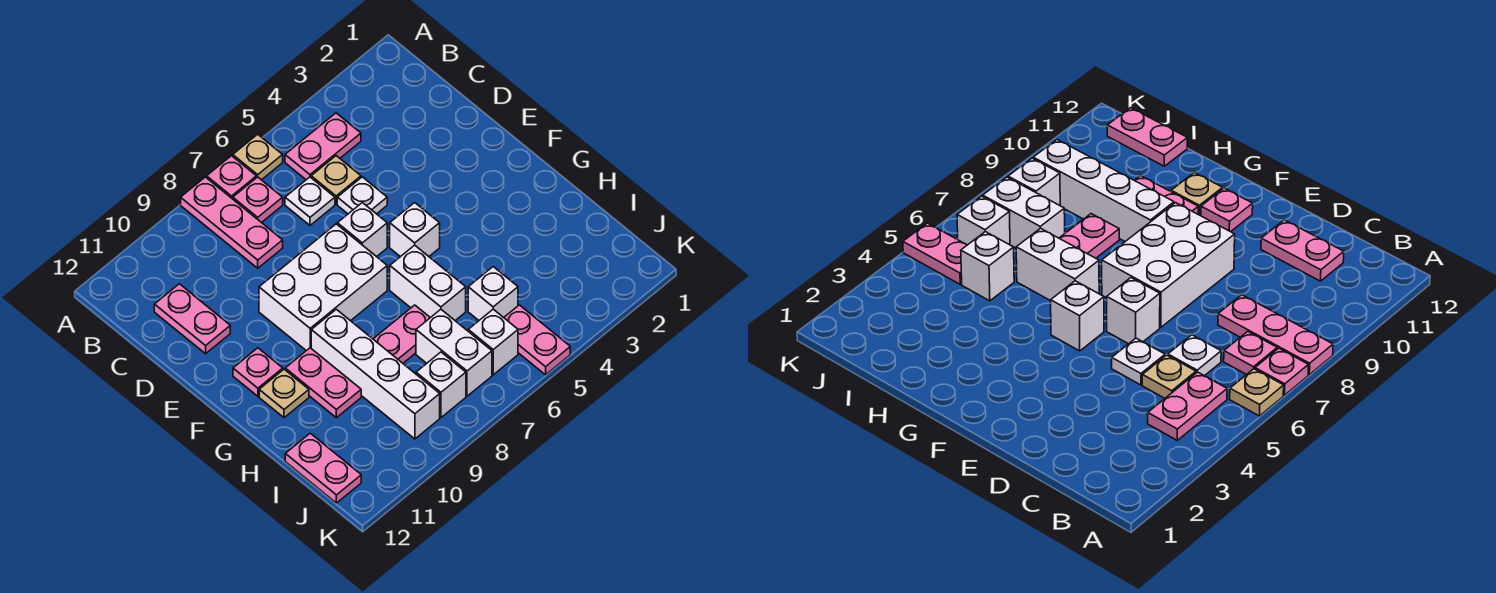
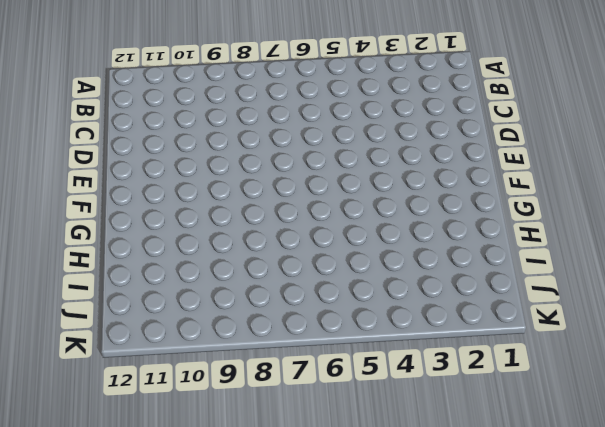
none -> tan plate A6 level 1
none -> pink plate A7 level 1
none -> pink plate A8:C8 level 1

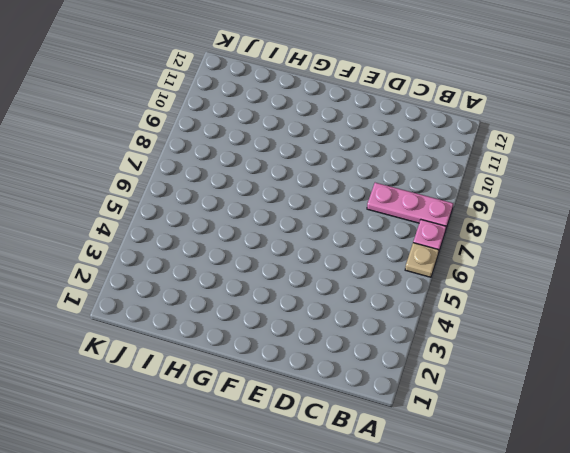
none -> pink plate B4:B5 level 1
none -> pink plate B7 level 1
none -> tan plate C5 level 1

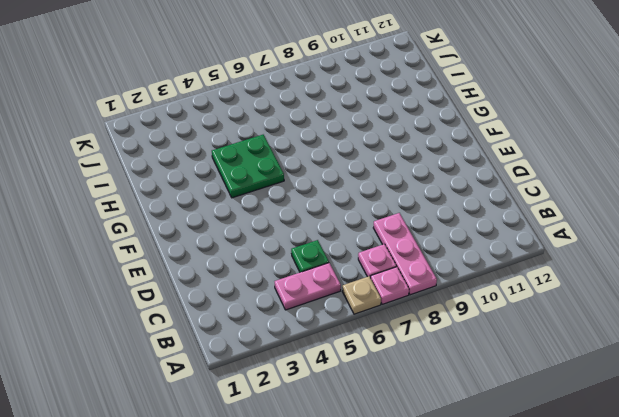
green plate C5 level 1 -> tan plate C5 level 1
green plate G4:H5 level 1 -> none
none -> white plate C6 level 1
none -> pink plate C11:D11 level 1
none -> white plate D5 level 1

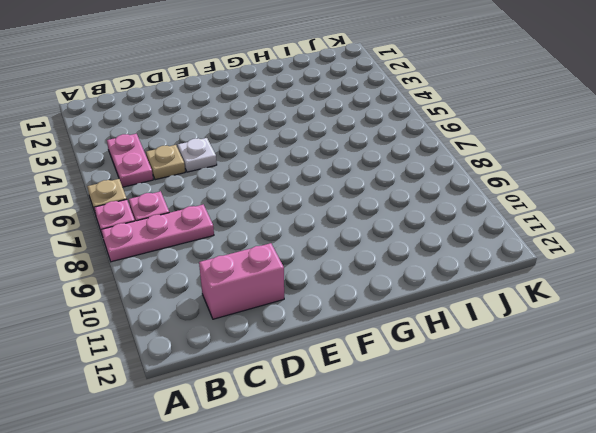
pink brick C11:D11 level 1 -> pink plate C11:D11 level 1
none -> white plate C6 level 1
none -> white brick E6 level 1
none -> white brick E7:F9 level 1

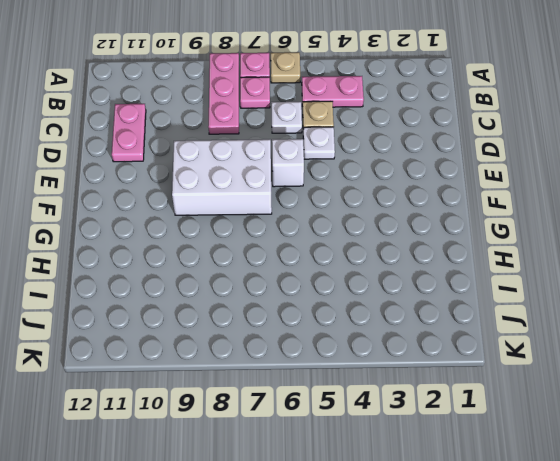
none -> white brick F5 level 1
none -> pink plate F11 level 1
none -> white brick G6:H6 level 1

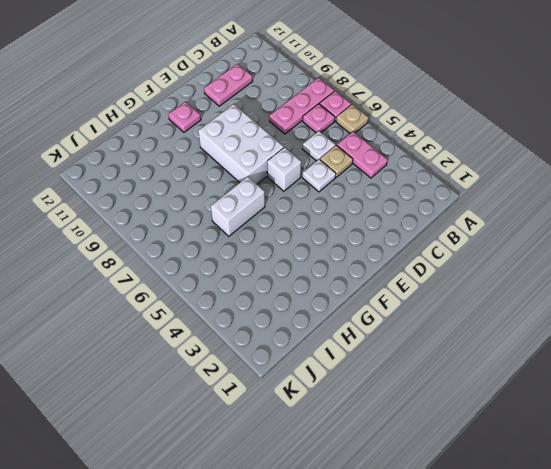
none -> white brick F5 level 1
none -> white brick G9:J9 level 1
none -> pink plate G10:H10 level 1

